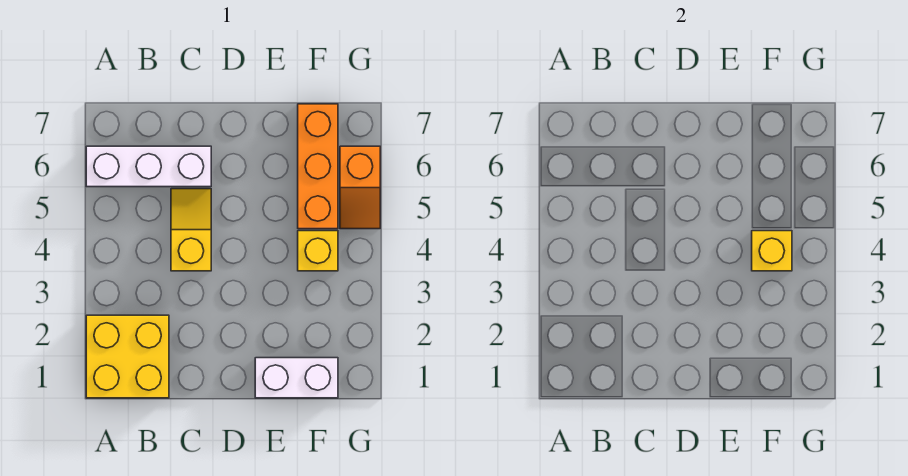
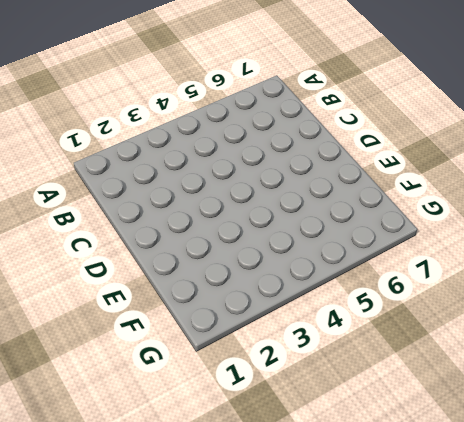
none -> yellow brick A1:B2 level 1
none -> white brick A6:C6 level 1

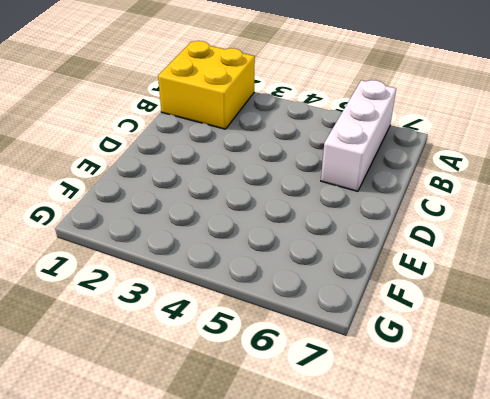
none -> yellow slope C4:C5 level 1 top 4
none -> white brick E1:F1 level 1

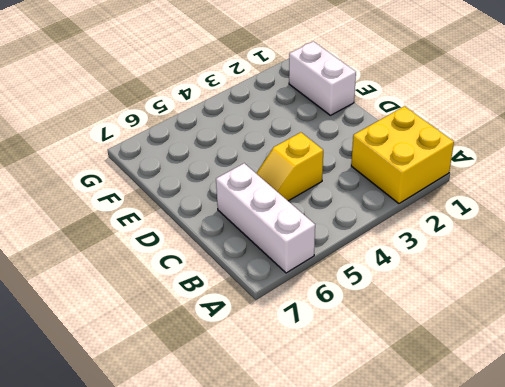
none -> yellow brick F4 level 1
none -> orange brick F5:F7 level 1

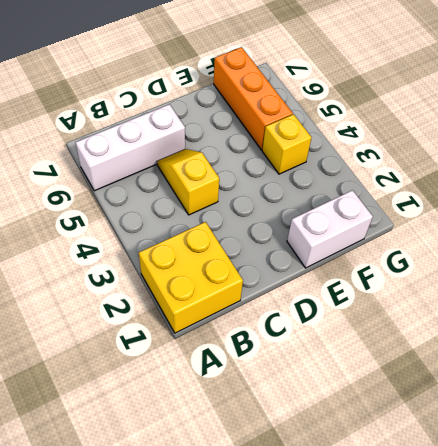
none -> orange slope G5:G6 level 1 top 6
none -> yellow brick F4 level 2

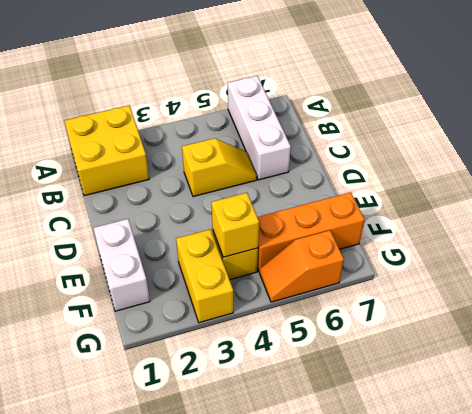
yellow brick F3:G3 level 1 -> none

